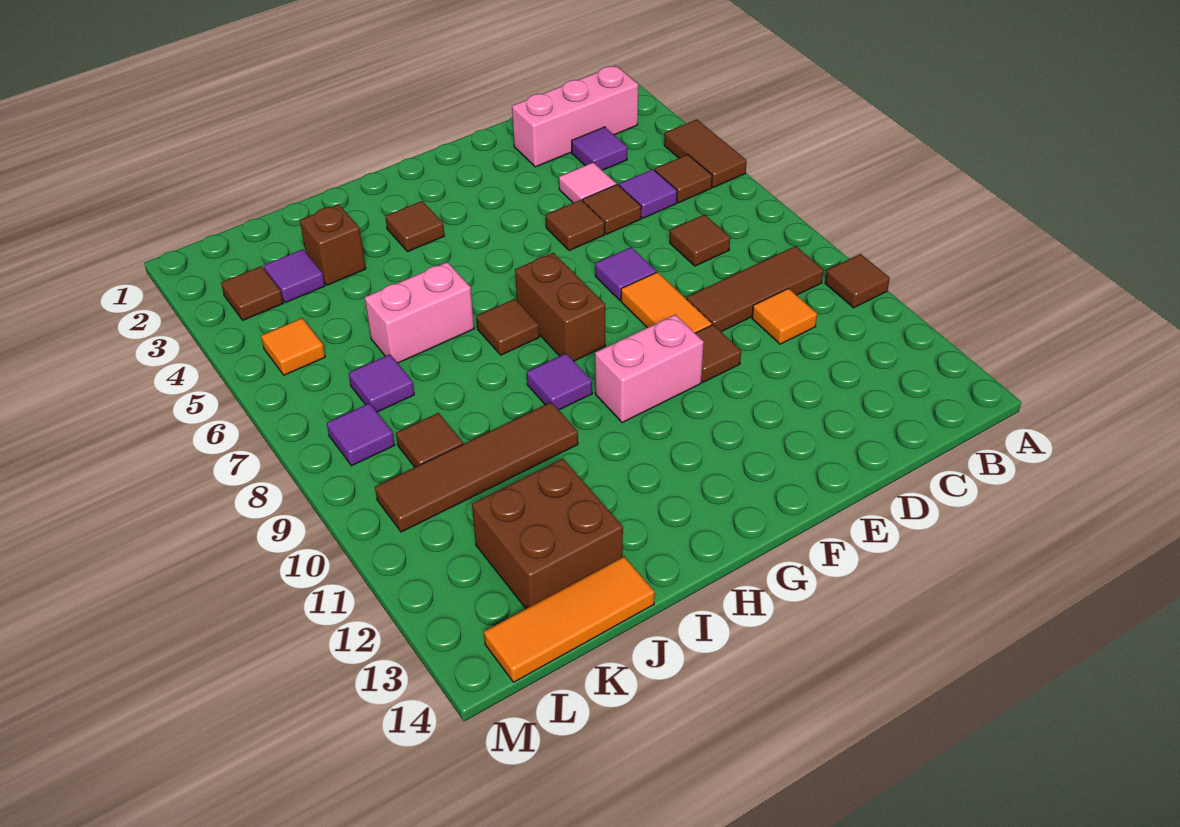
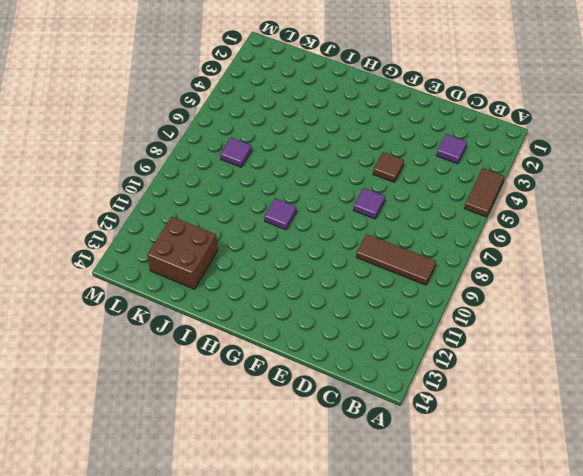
none -> brown tile A10 level 1
none -> pink brick B2:D2 level 1
none -> brown tile B5 level 1
none -> purple tile C5 level 1

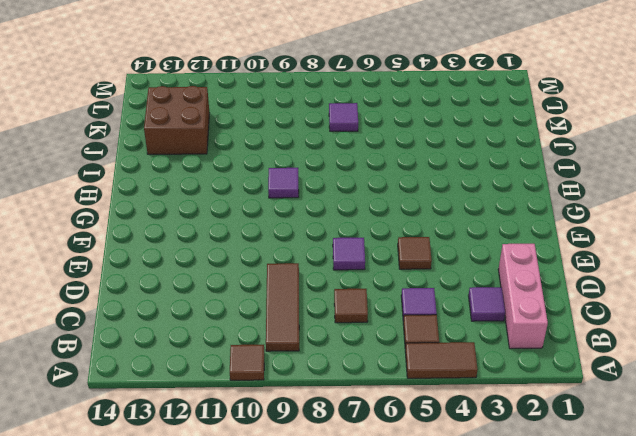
none -> orange tile C10 level 1
none -> pink tile D4 level 1
none -> brown tile D5 level 1
none -> orange tile E8:E9 level 1

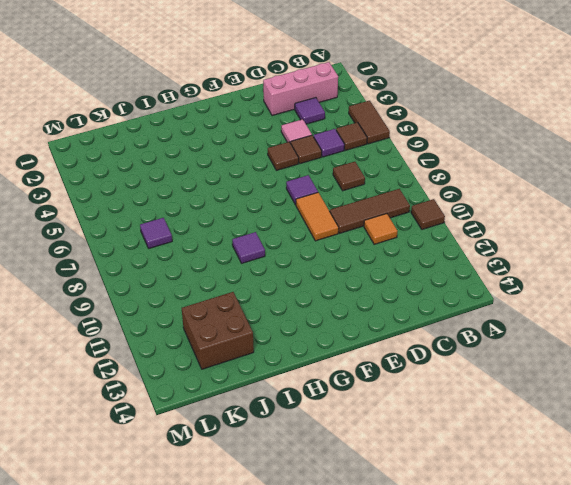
none -> brown tile E10 level 1
none -> pink brick F10:G10 level 1
none -> brown brick G7:G8 level 1
none -> brown tile H3 level 1

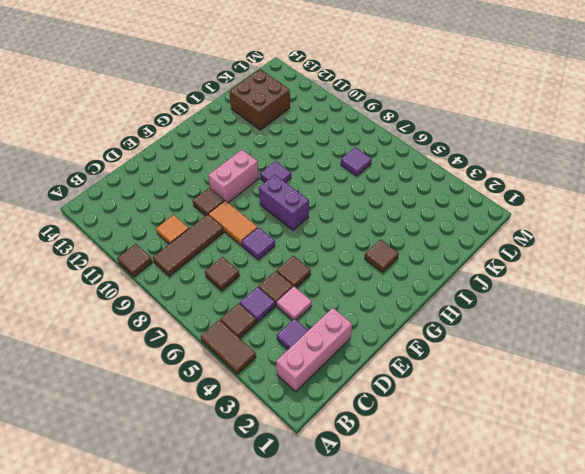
purple brick G7:G8 level 1 -> brown brick G7:G8 level 1
none -> brown tile H7 level 1
none -> pink brick I6:J6 level 1
none -> brown tile I10:L10 level 1
none -> brown brick J3 level 1

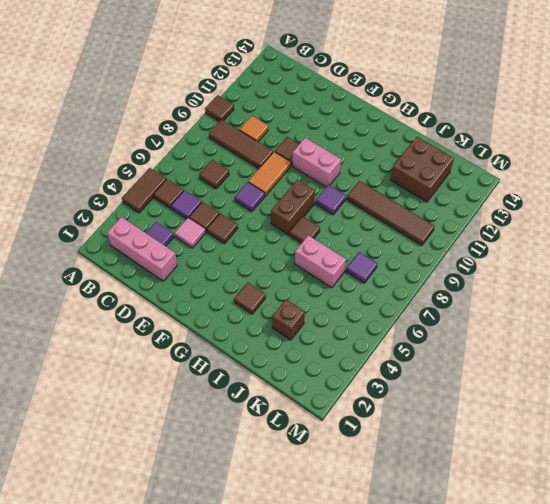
none -> orange tile J14:L14 level 1
none -> purple tile K3 level 1
none -> brown tile K9 level 1
none -> brown tile L3 level 1

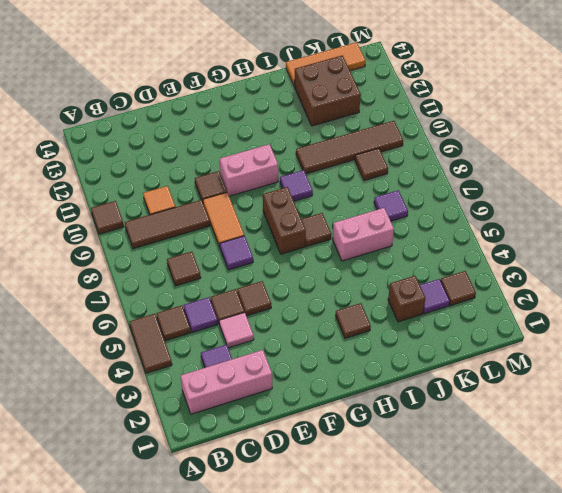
none -> orange tile L5 level 1
none -> purple tile L8 level 1

